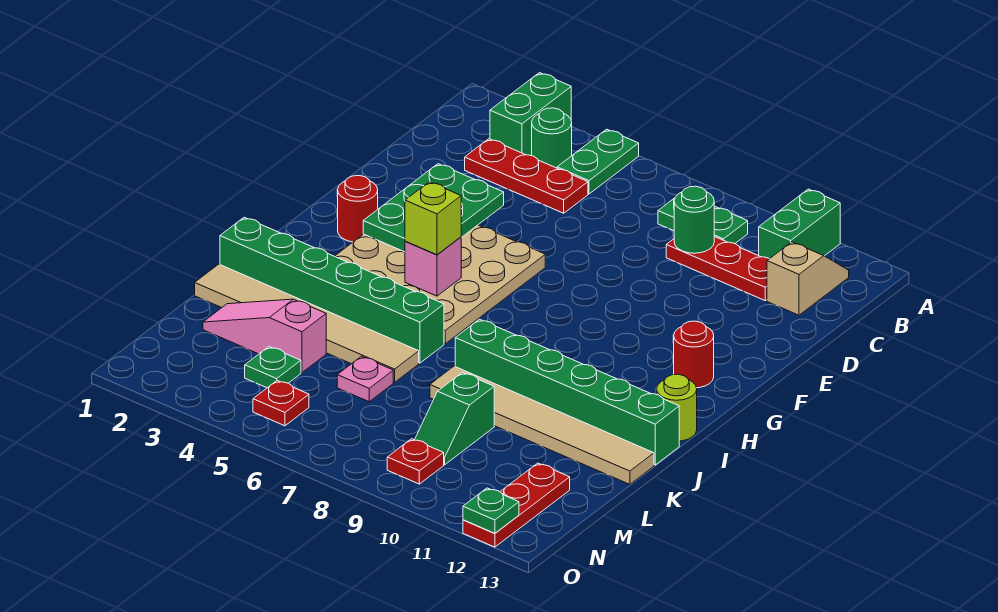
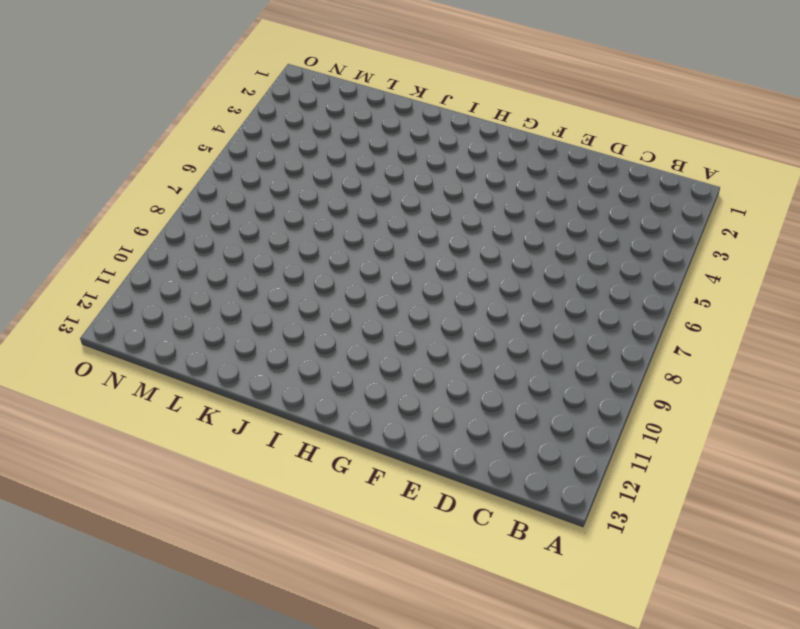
none -> green brick A3:B3 level 1
none -> green plate A5:B5 level 1
none -> green brick A11:B11 level 1

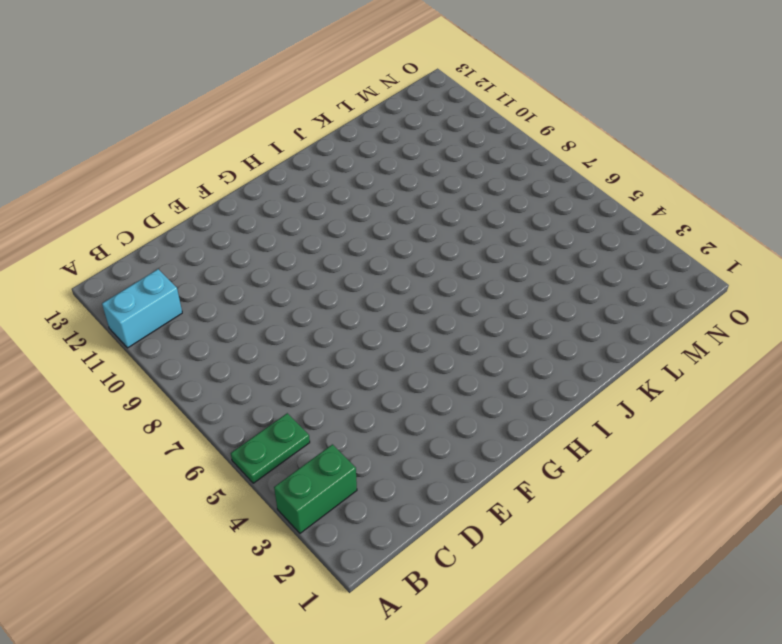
cyan brick A11:B11 level 1 -> green brick A11:B11 level 1
none -> green round brick B4 level 1
none -> green plate B8:B9 level 1
none -> tan slope B12:C12 level 1 top C

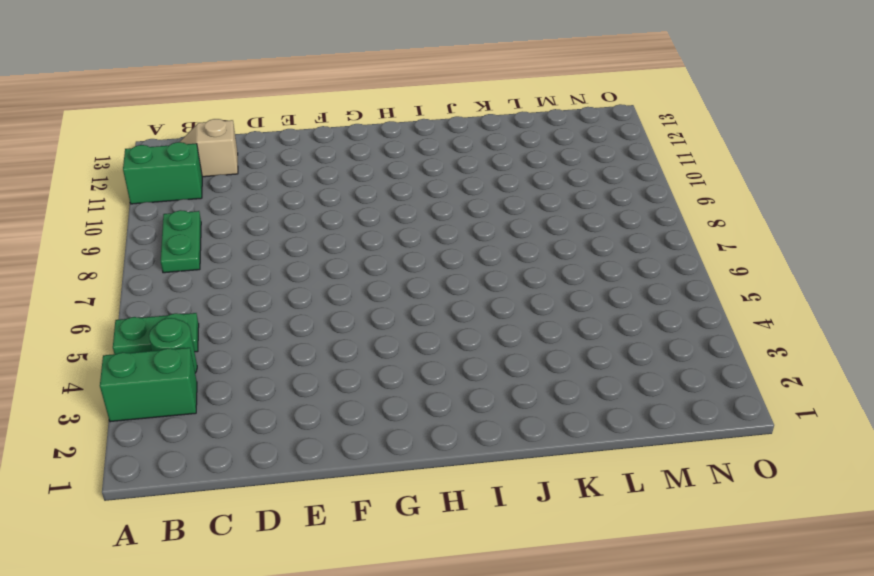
none -> red plate C3:C5 level 1
none -> red plate C9:C11 level 1
none -> tan plate F3:I6 level 1

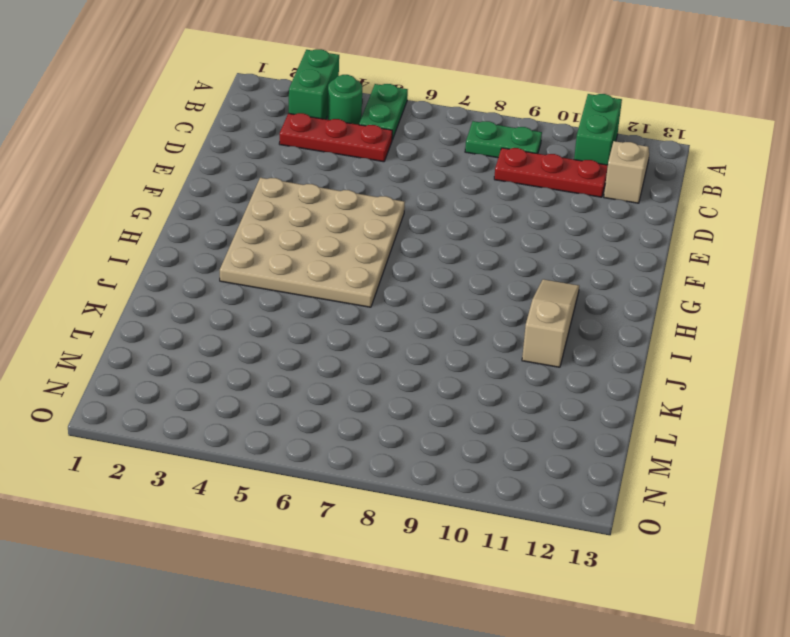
tan slope H11:J11 level 1 top J -> green brick J8:J13 level 1
none -> red round brick G2 level 1
none -> red round brick G12 level 1
none -> lime round brick I13 level 1

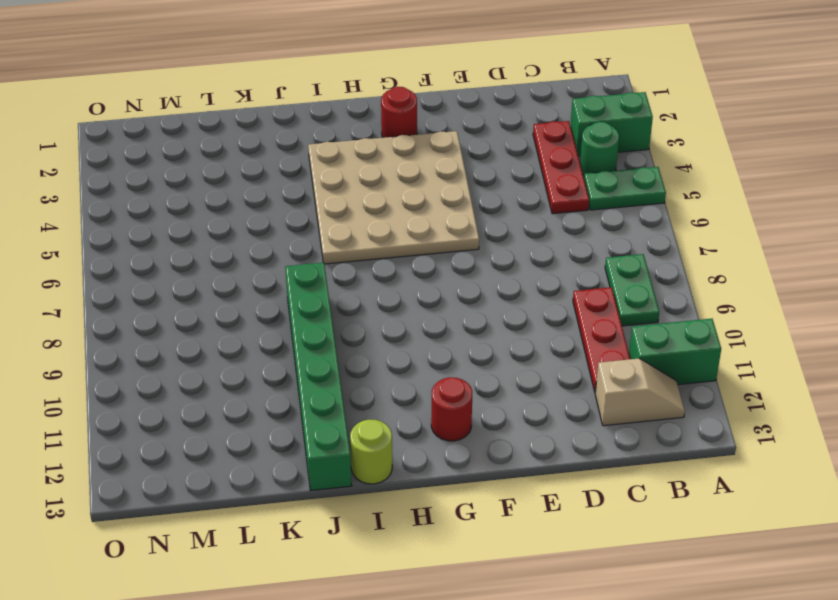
none -> green brick J1:J6 level 1
none -> tan tile K1:K6 level 1
none -> tan tile K8:K13 level 1

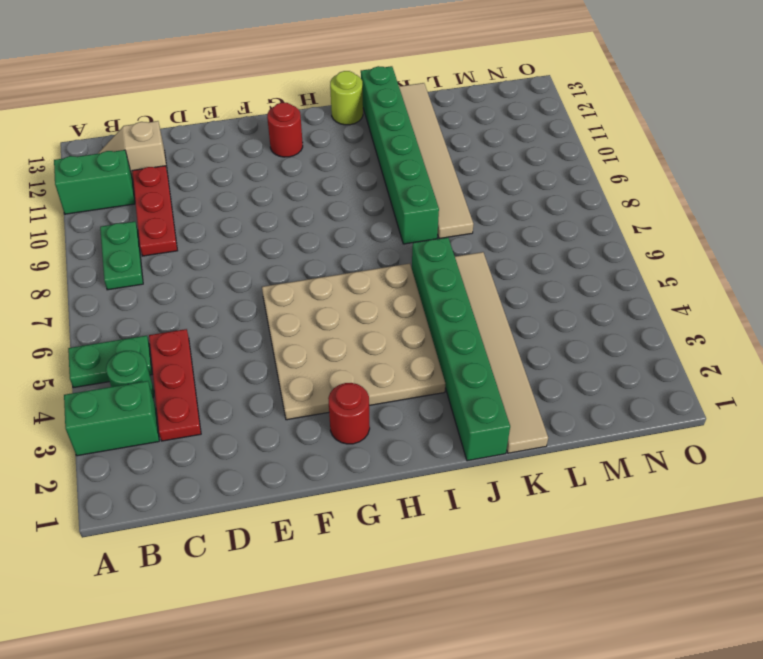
none -> pink slope L2:L4 level 1 top 4
none -> pink plate L6 level 1
none -> green slope L9:M9 level 1 top L

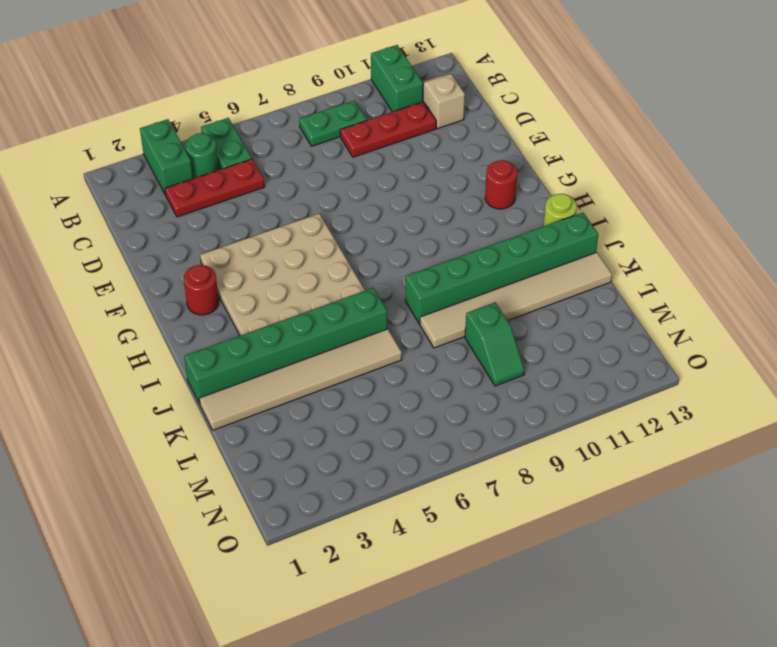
none -> pink slope L2:L4 level 1 top 4
none -> pink plate L6 level 1
none -> green plate M4 level 1

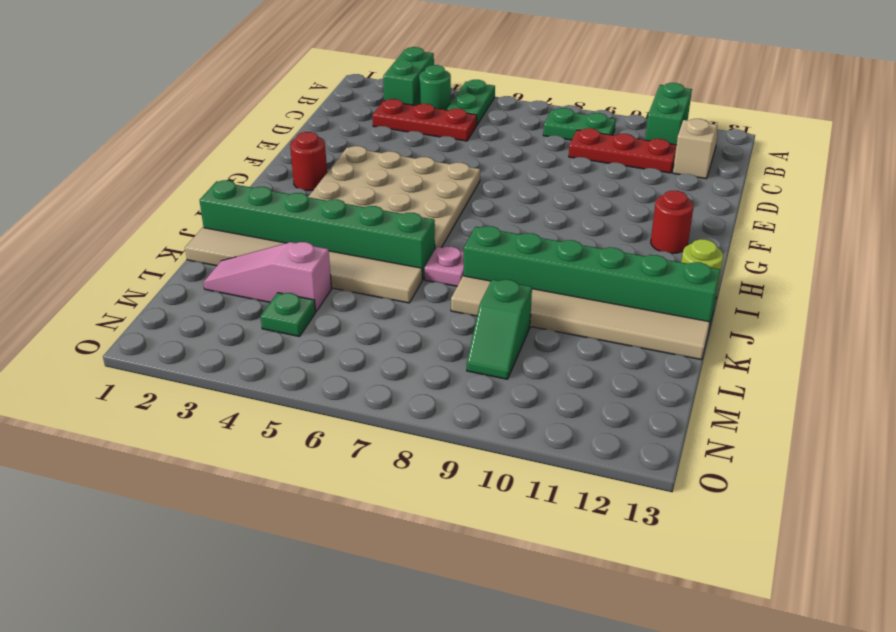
pink plate J7 level 1 -> pink plate L6 level 1
none -> red plate M12:O12 level 1
none -> red plate N5 level 1
none -> red plate N9 level 1

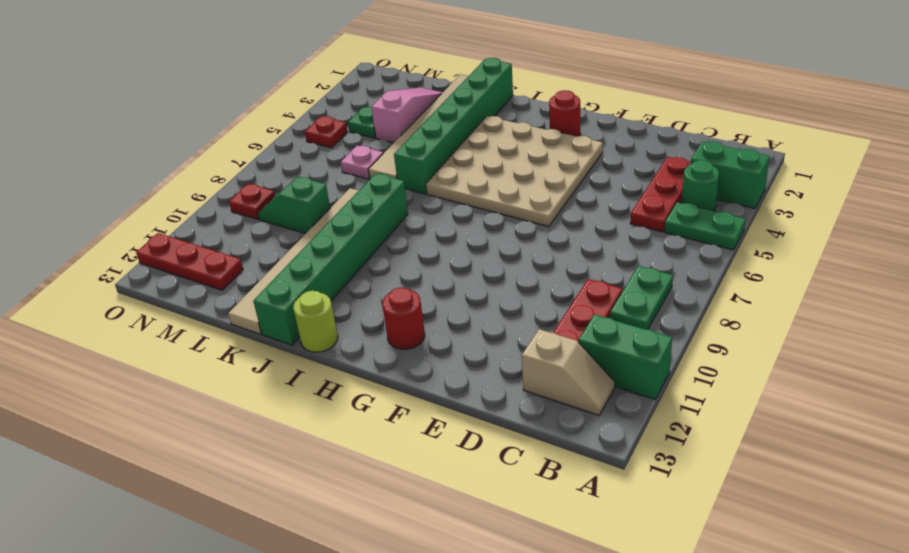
none -> green round brick C9 level 2
none -> green plate E3:G4 level 2
none -> pink brick H5 level 2

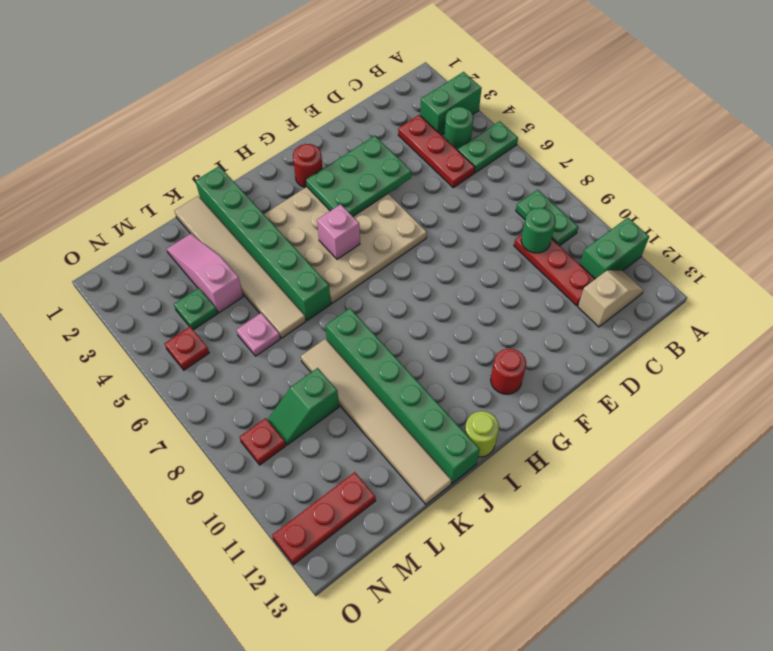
none -> green plate O12 level 2
none -> lime brick H5 level 3

